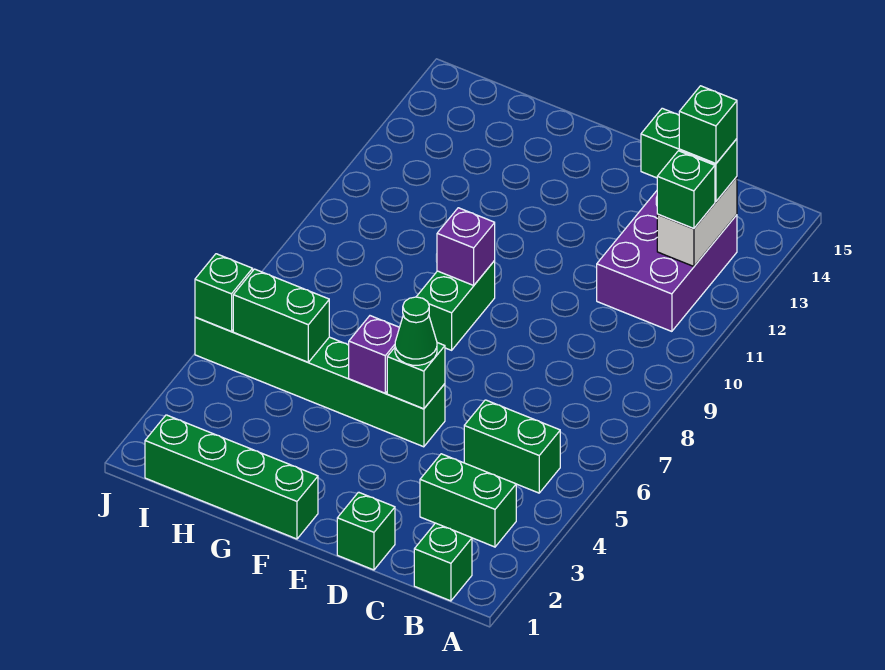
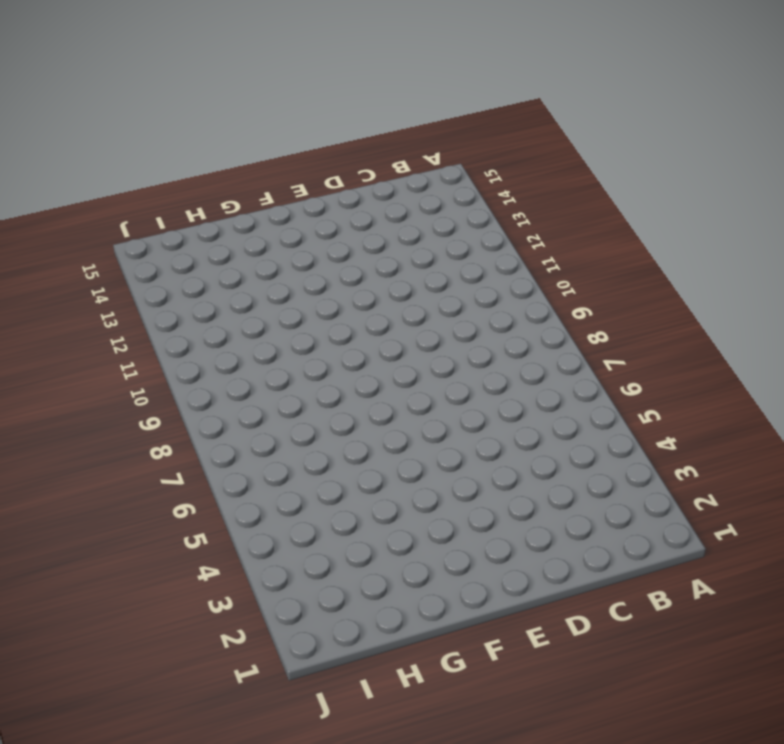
none -> green brick B1 level 1
none -> green brick B3:C3 level 1
none -> green brick B5:C5 level 1

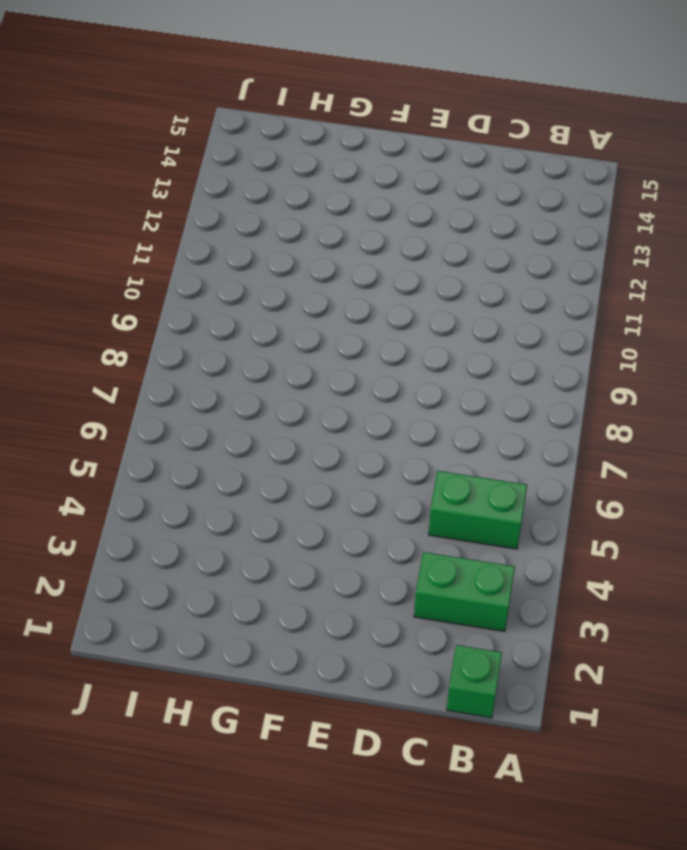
none -> purple brick B11:C13 level 1
none -> green brick D1 level 1
none -> green brick E5:J5 level 1

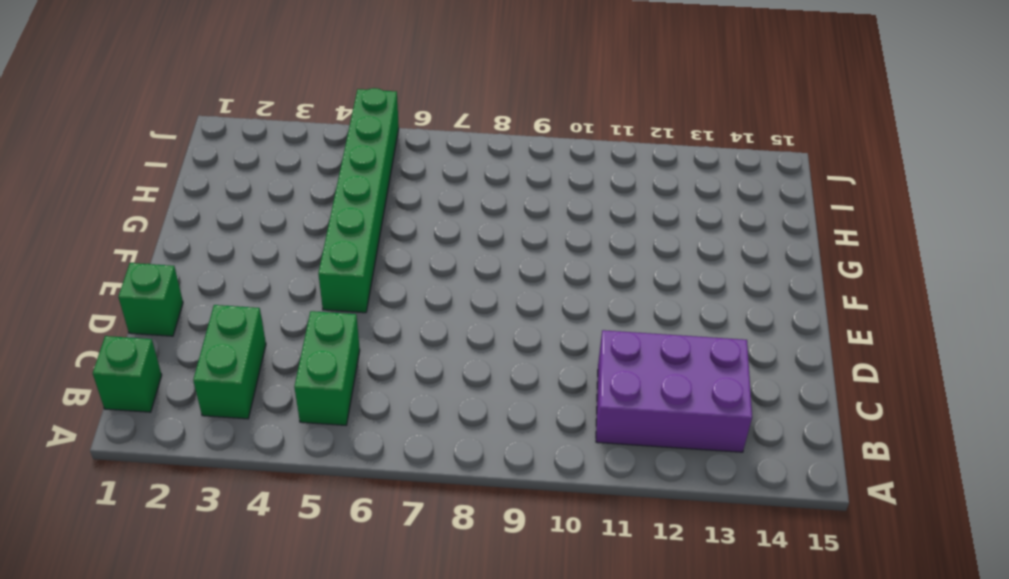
none -> green brick F1:I1 level 1
none -> green brick F8:F9 level 1
none -> white brick B12:B13 level 2

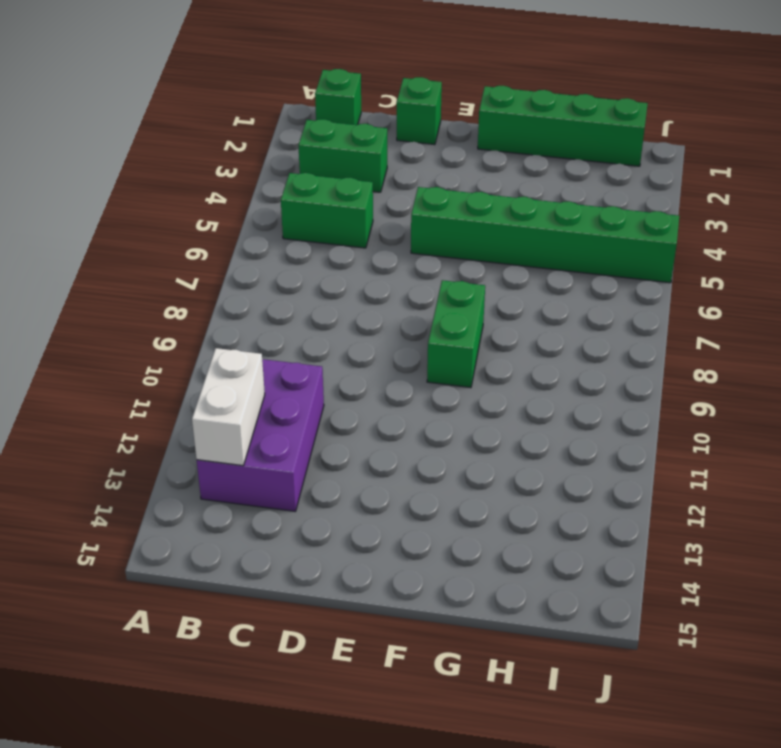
none -> green brick E5 level 2
none -> purple brick F5 level 2
none -> purple brick F9 level 2

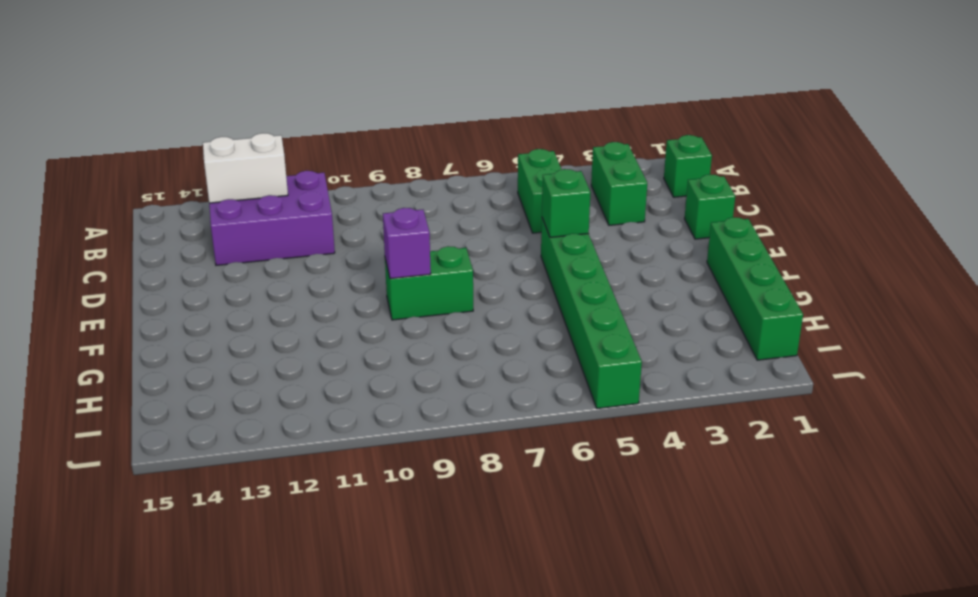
none -> purple brick F5 level 2
none -> green brick H5:I5 level 2
none -> green brick J5 level 2

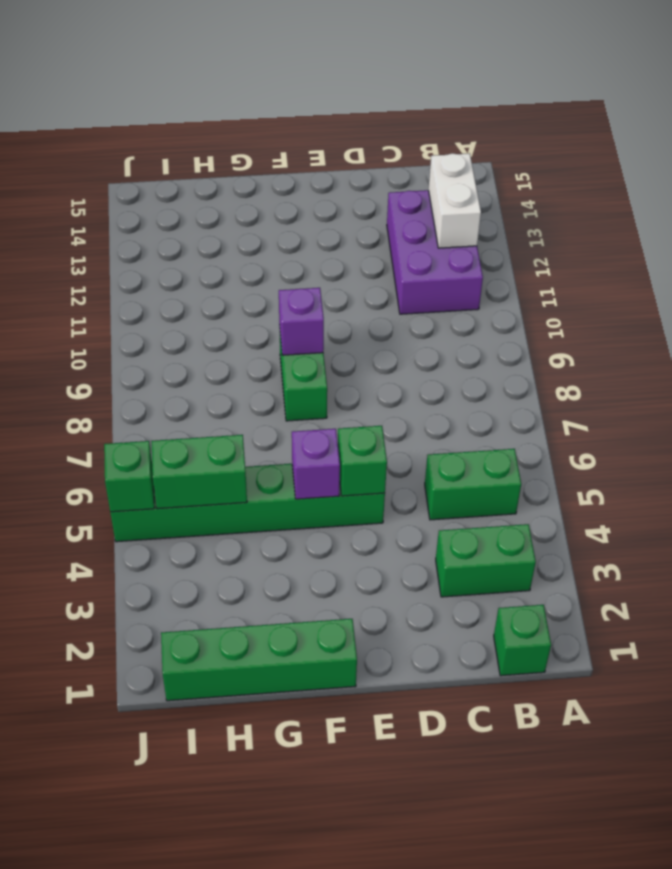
none -> green brick D1 level 1
none -> green brick B12 level 3
none -> green brick B13:C13 level 3

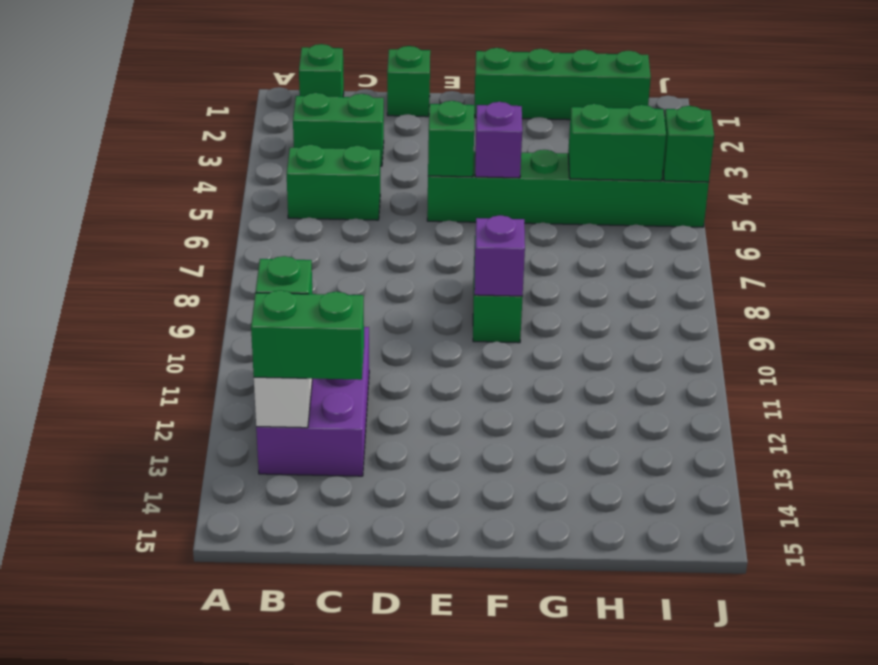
none -> green cone E5 level 3
none -> green brick B13 level 4

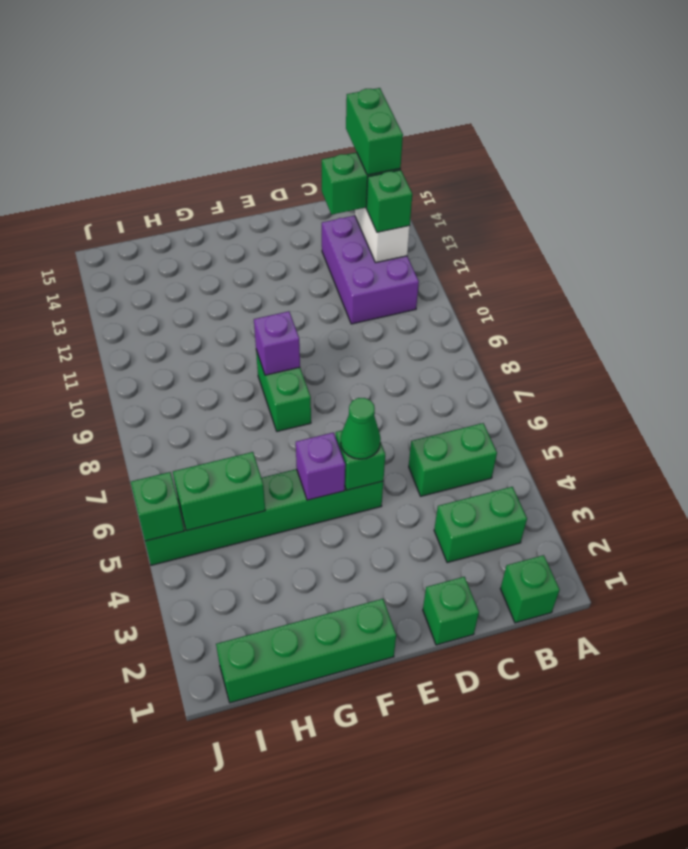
green brick B13:B14 level 4 -> green brick B13 level 4

